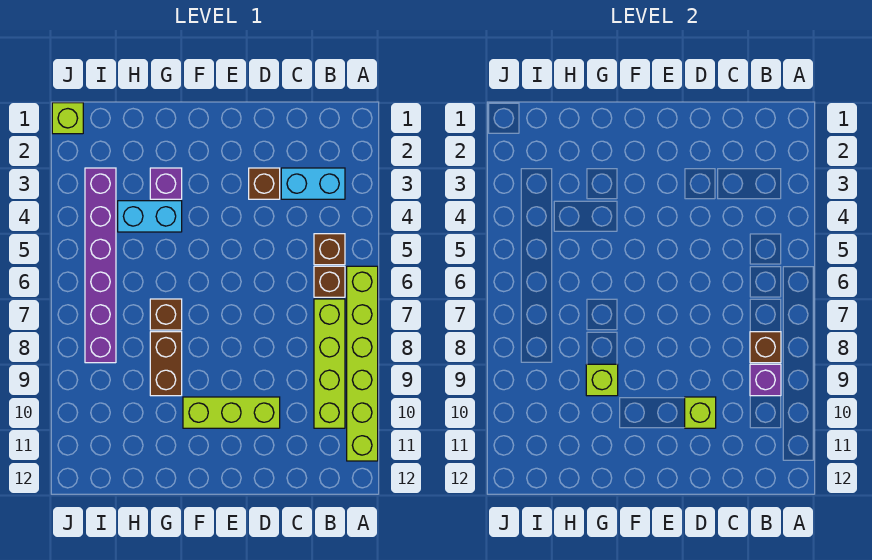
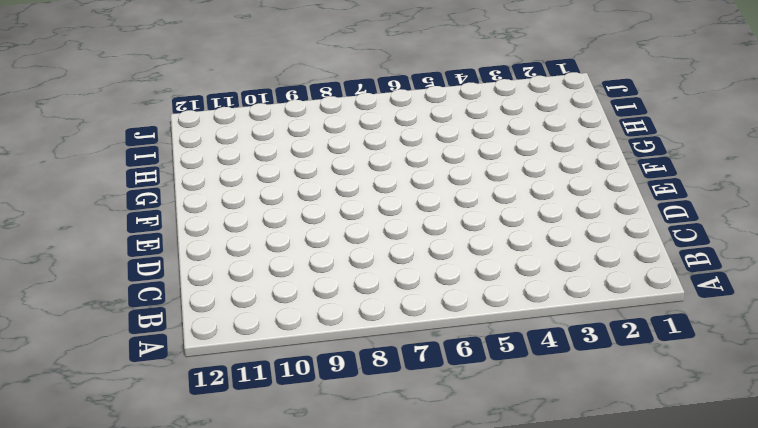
none -> lime brick A6:A11 level 1
none -> cyan brick B3:C3 level 1
none -> brown brick B5 level 1

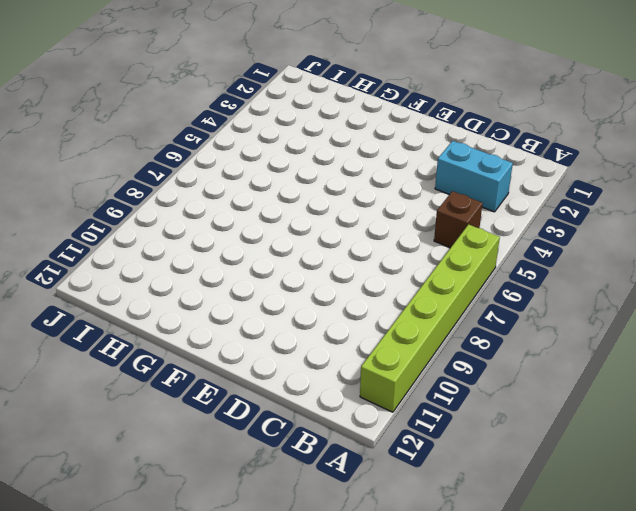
none -> brown brick B6 level 1
none -> lime brick B7:B10 level 1
none -> brown brick D3 level 1

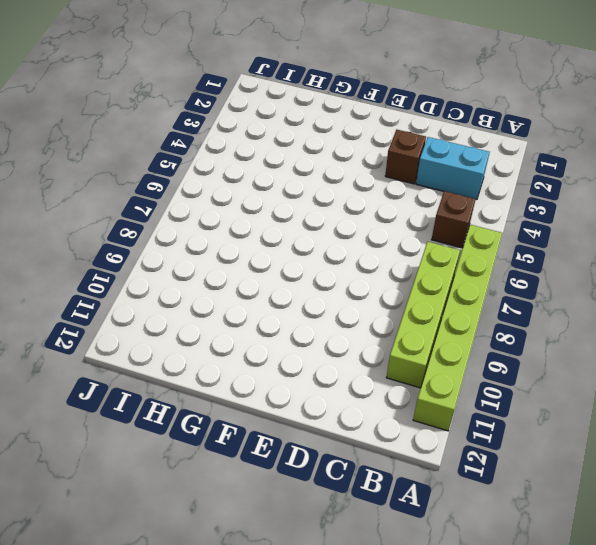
none -> brown brick B6 level 1
none -> lime brick D10:F10 level 1
none -> purple brick G3 level 1

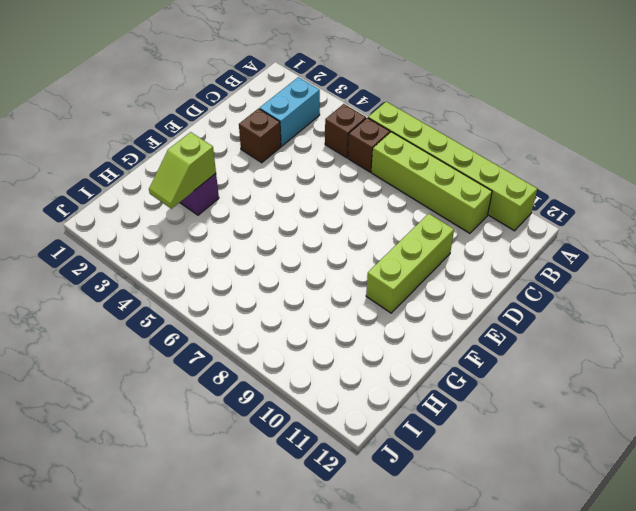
lime slope G3:H3 level 2 top G -> none
none -> cyan brick G4:H4 level 1
none -> brown brick G7 level 1
none -> brown brick G8:G9 level 1

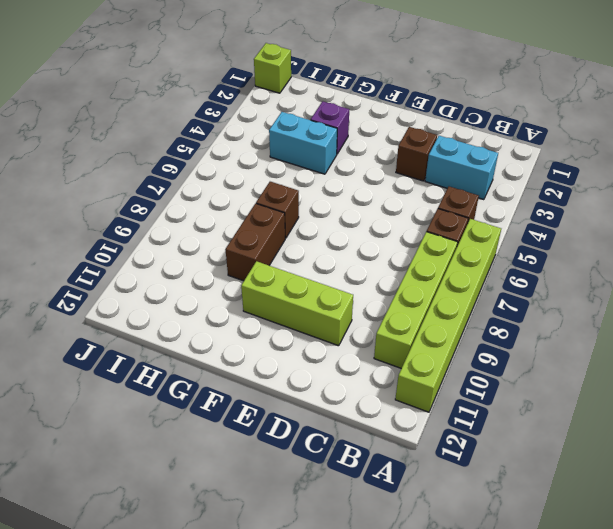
none -> purple brick I3:I8 level 1
none -> brown brick B8 level 2
none -> purple brick B9 level 2

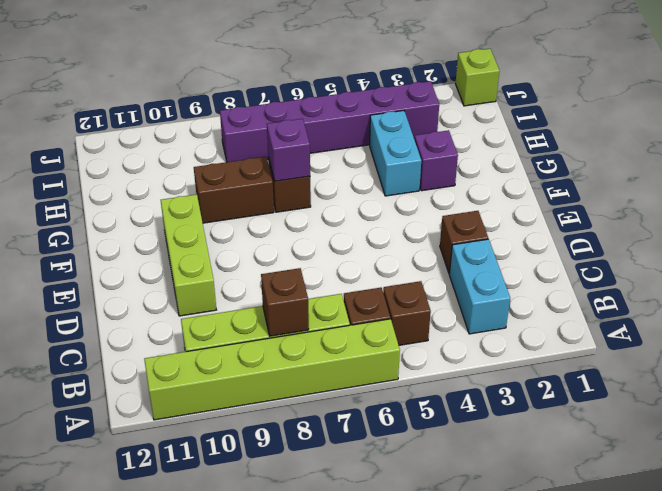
purple brick G7 level 2 -> purple brick B9 level 2
none -> lime brick D10 level 2
none -> lime brick G9 level 2

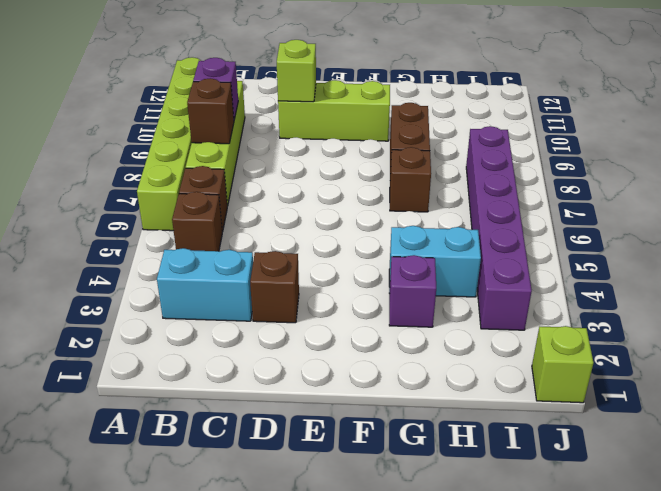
none -> lime brick G9 level 2

